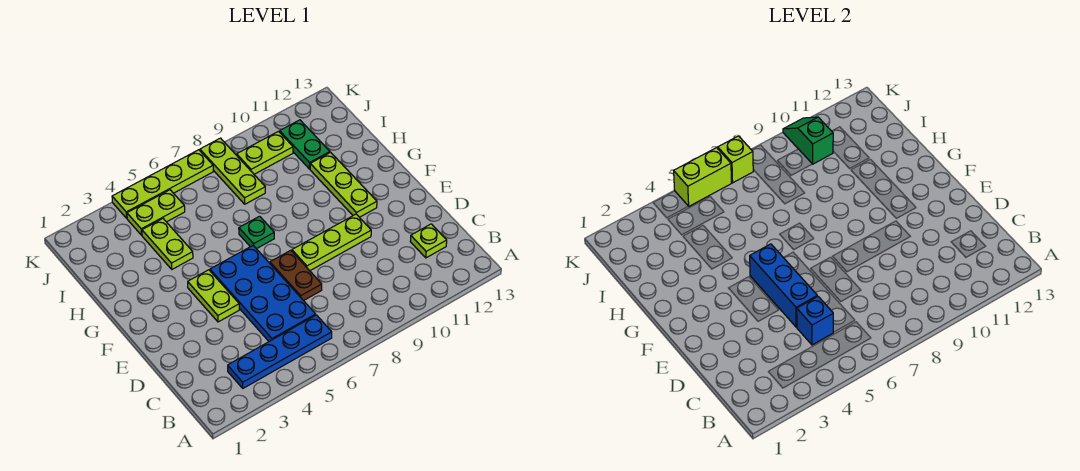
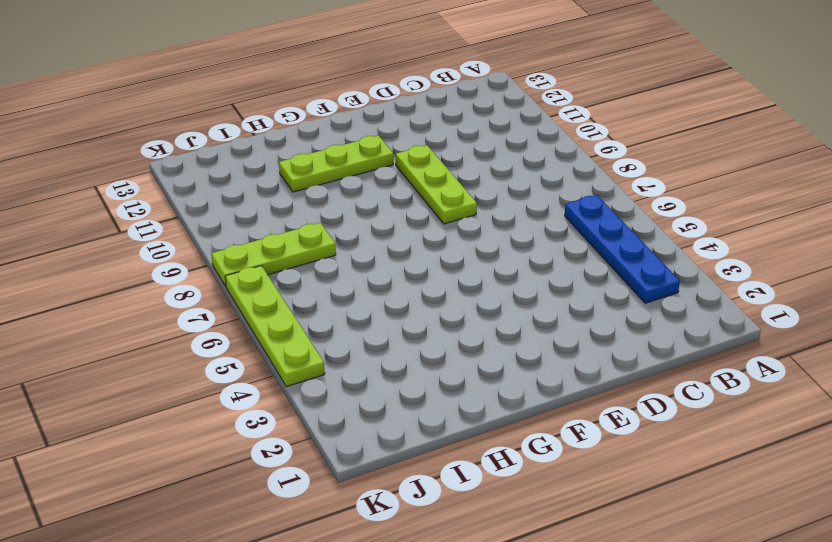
none -> blue plate C5:F6 level 1
none -> lime plate C12 level 1
none -> brown plate D7:E7 level 1

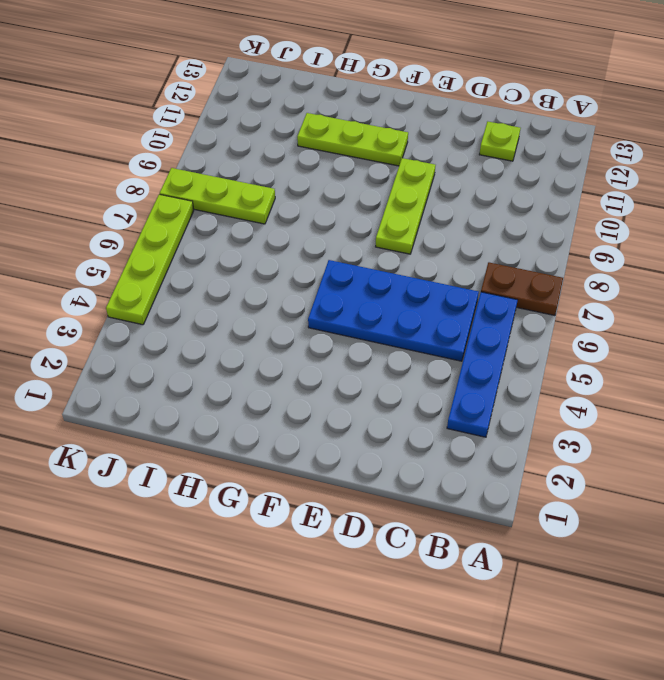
brown plate A7:B7 level 1 -> brown plate D7:E7 level 1
none -> lime plate E4:F4 level 1
none -> green plate G7 level 1
none -> lime plate H4:I4 level 1

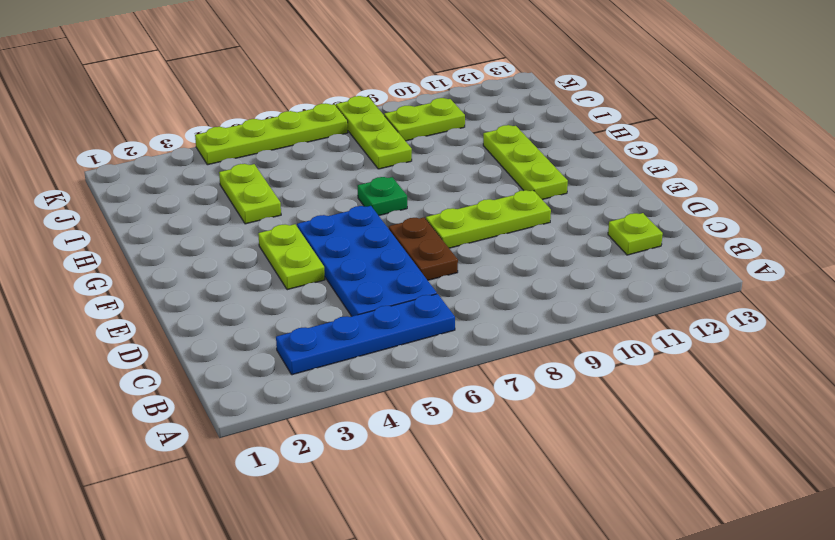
none -> green plate I11:J11 level 1
none -> lime plate J4:J5 level 1
none -> blue brick C5 level 2

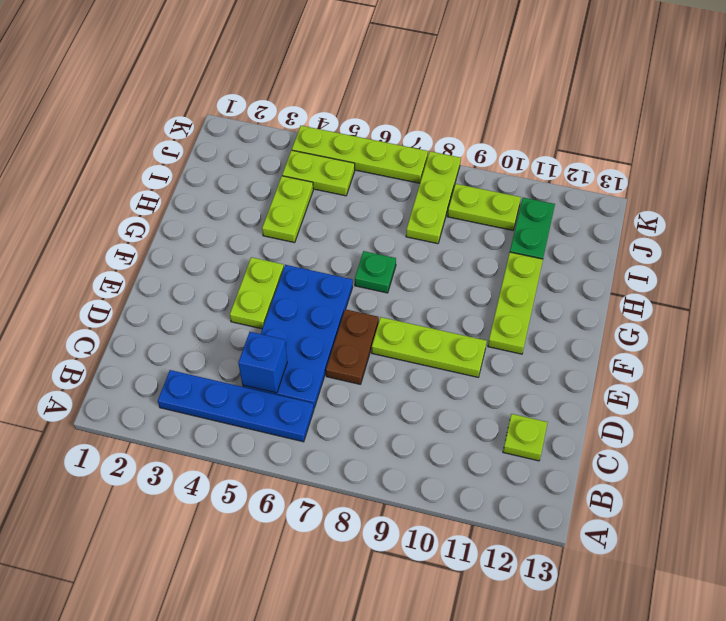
none -> blue brick D5:F5 level 2
none -> green slope J10:K10 level 2 top J
none -> lime brick K5:K6 level 2

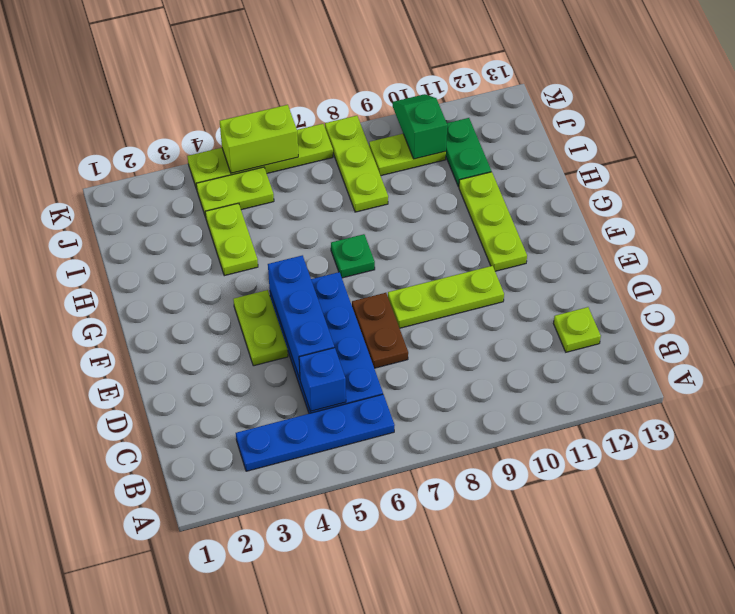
none -> lime brick K7 level 2

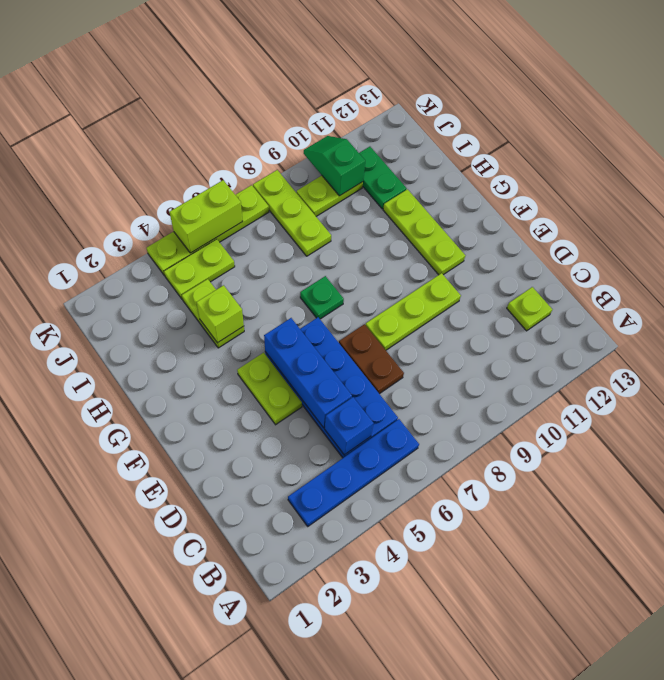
lime brick H4 level 2 -> lime brick K7 level 2

